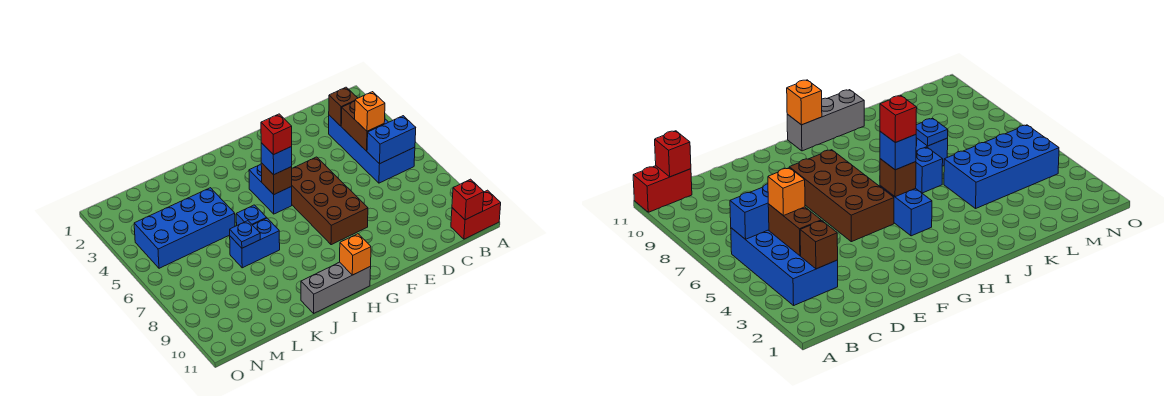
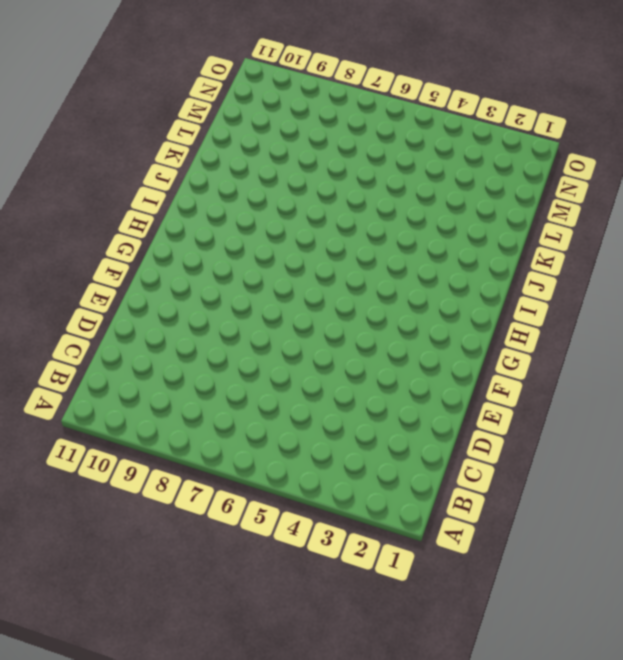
none -> red brick A11:B11 level 1
none -> blue brick B3:C6 level 1
none -> brown brick F5:G8 level 1

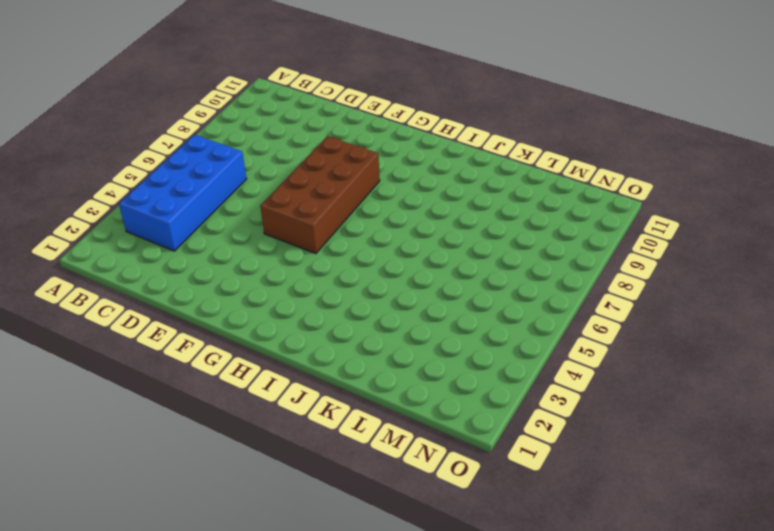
none -> red brick A11:B11 level 1
none -> blue brick H4:H5 level 1
none -> grey brick H11:J11 level 1

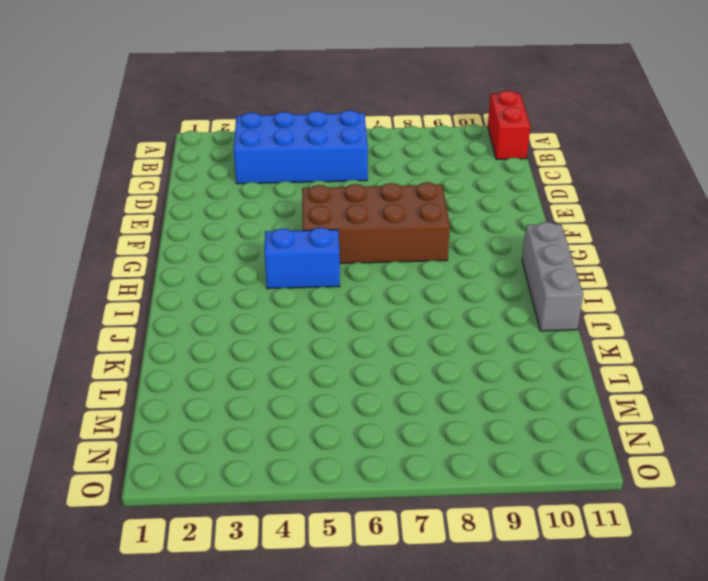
none -> blue brick J6 level 1
none -> blue brick J7:K7 level 1
none -> blue brick K4:N5 level 1

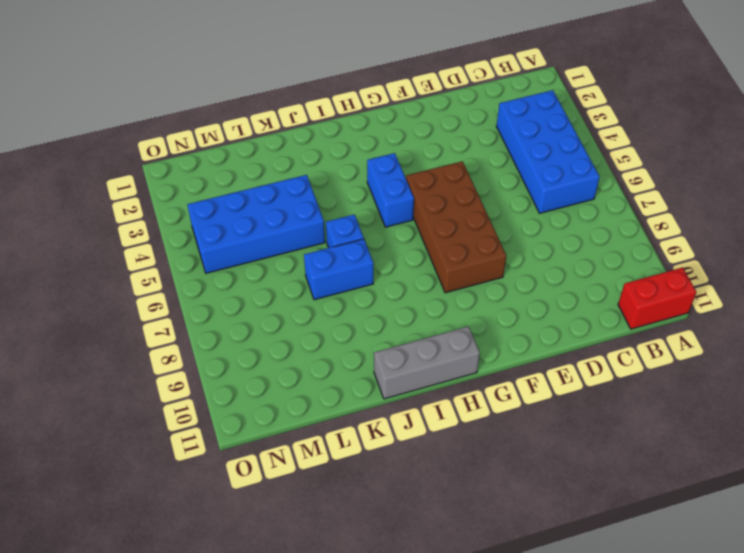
none -> blue brick B6:C6 level 2
none -> red brick B11 level 2
none -> brown brick C3 level 2

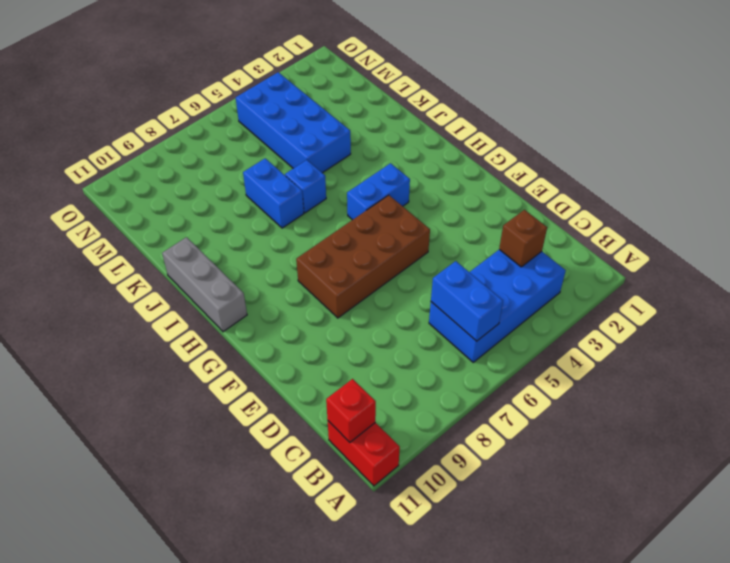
none -> brown brick C4:C5 level 2
none -> brown brick H5 level 2
none -> orange brick H11 level 2

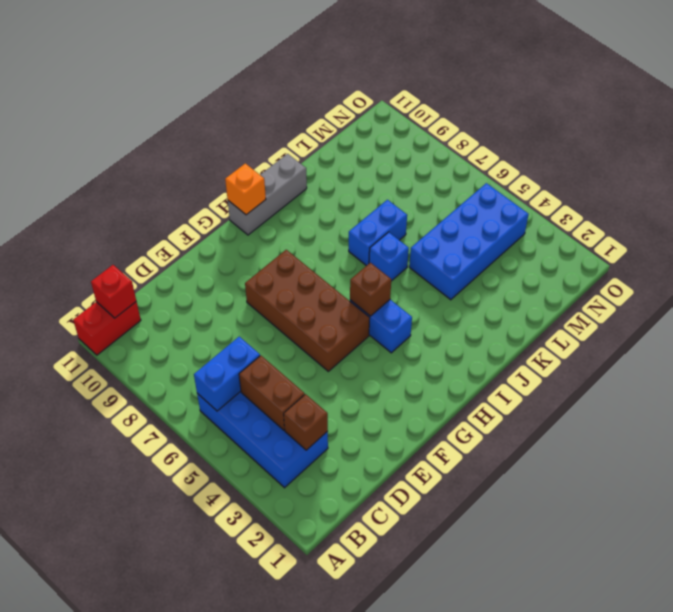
none -> blue plate K7 level 2
none -> orange brick C5 level 3
none -> blue brick H5 level 3

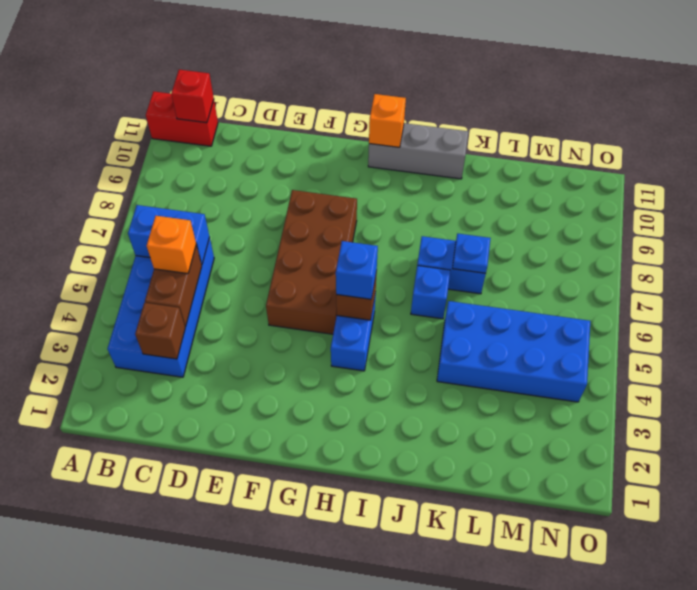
none -> red brick H5 level 4

